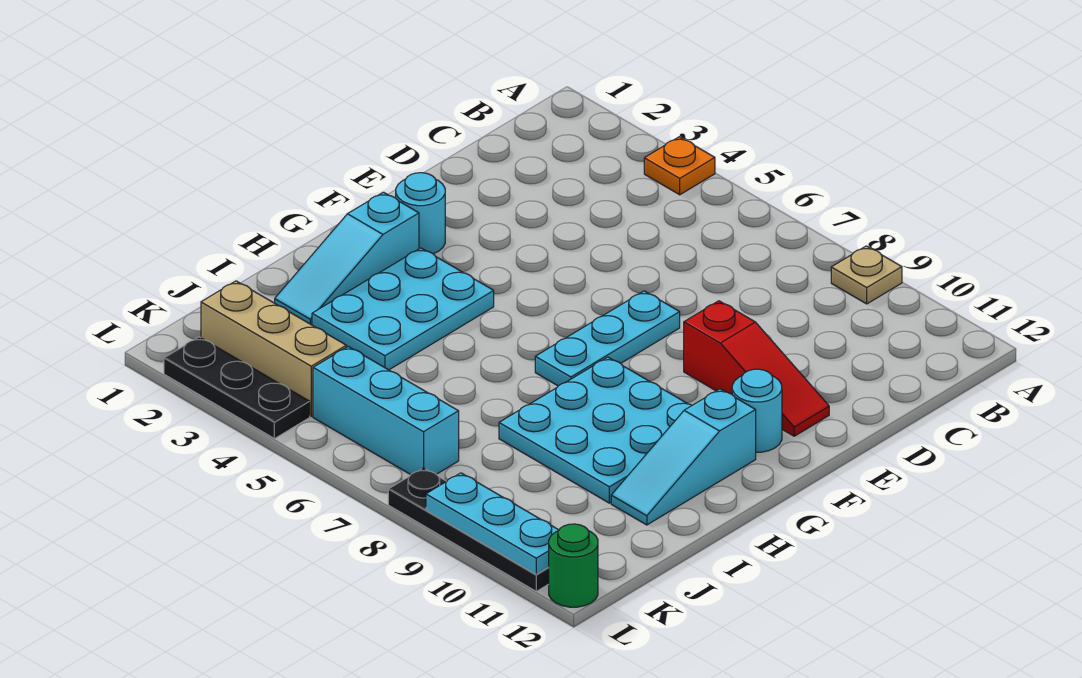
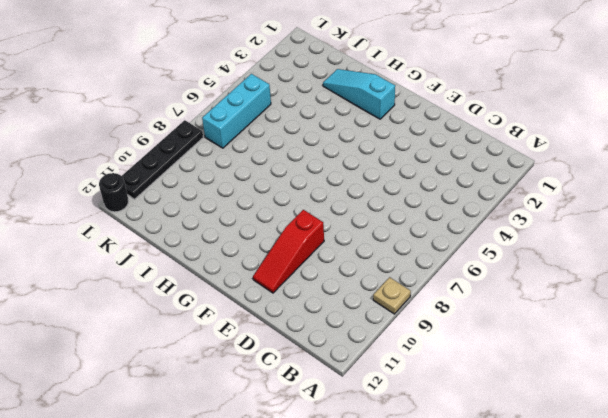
black round brick L12 level 1 -> green round brick L12 level 1
none -> orange plate A4 level 1
none -> cyan plate E7:G7 level 1
none -> cyan round brick F2 level 1

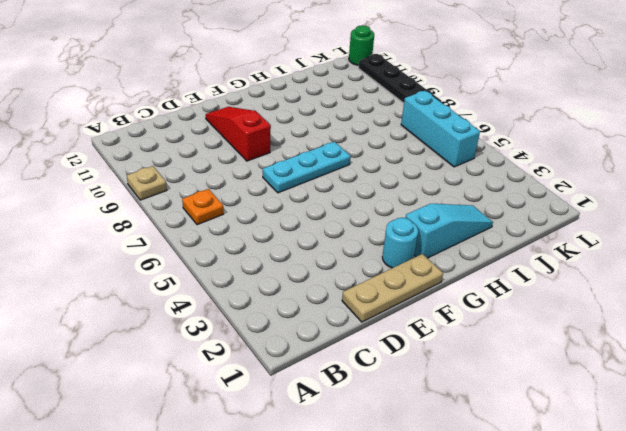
orange plate B7 level 1 -> orange plate A4 level 1
tan plate D1:F1 level 1 -> none
none -> cyan round brick F11 level 1
none -> cyan plate G3:I4 level 1
none -> cyan plate G8:I10 level 1

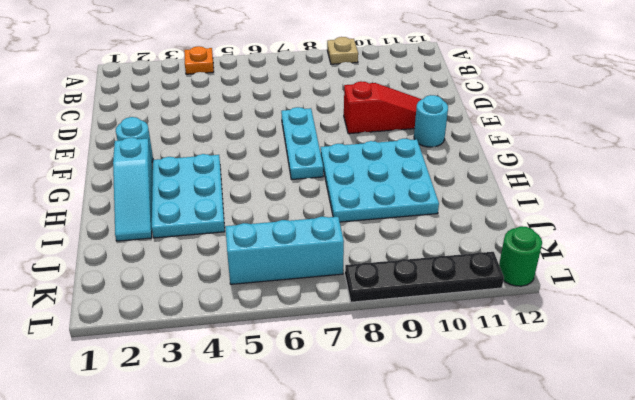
none -> cyan slope G11:I11 level 1 top G
none -> tan brick K2:K4 level 1
none -> black plate L2:L4 level 1

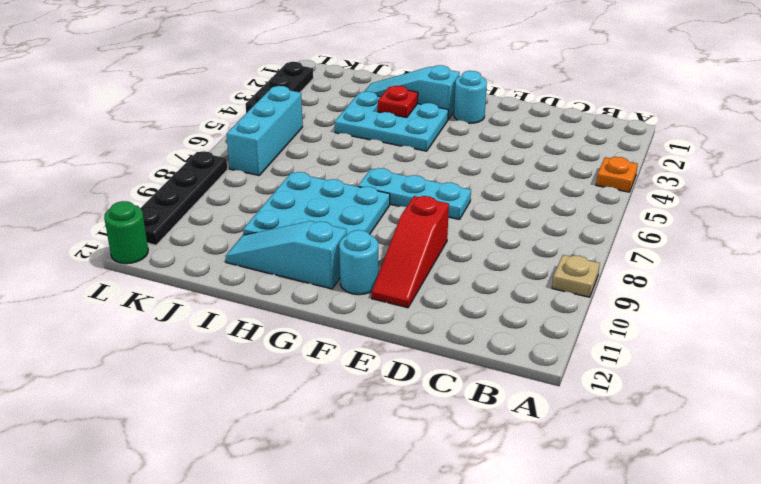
red plate H3 level 2 -> none
none -> tan brick K2:K4 level 1
none -> cyan plate L9:L11 level 2

